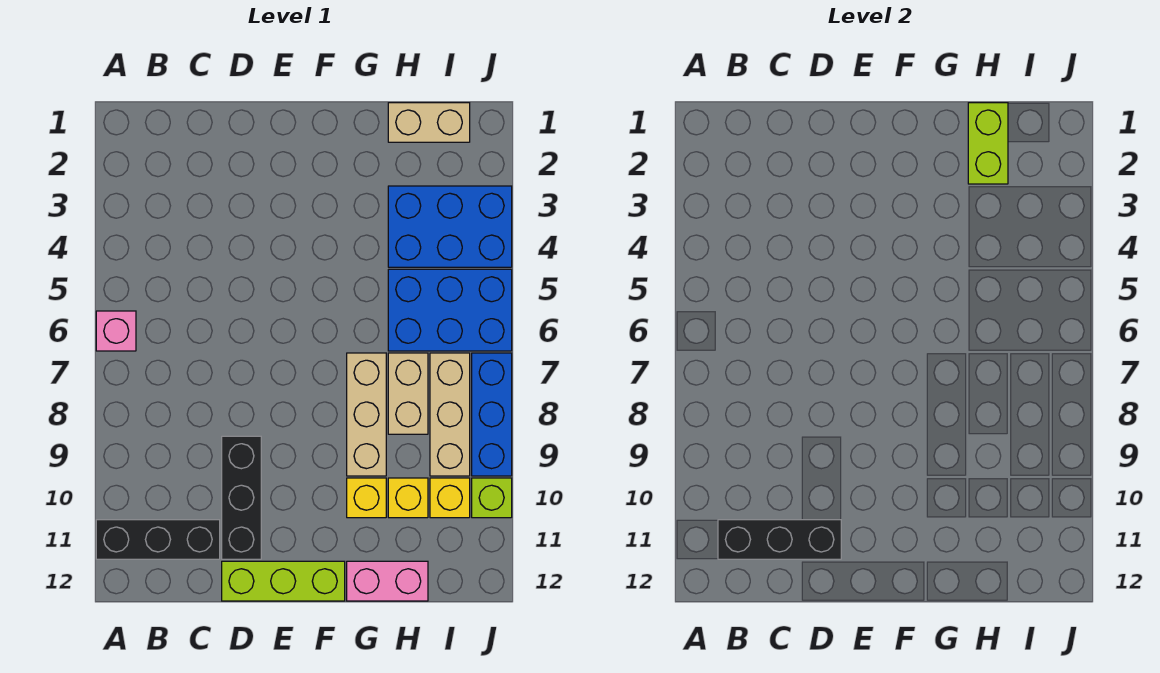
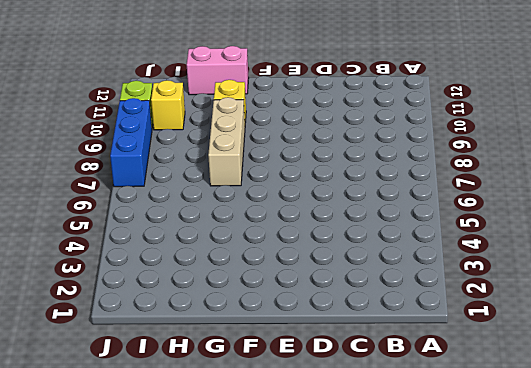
none -> pink brick A6 level 1
none -> black brick A11:C11 level 1
none -> black brick D9:D11 level 1

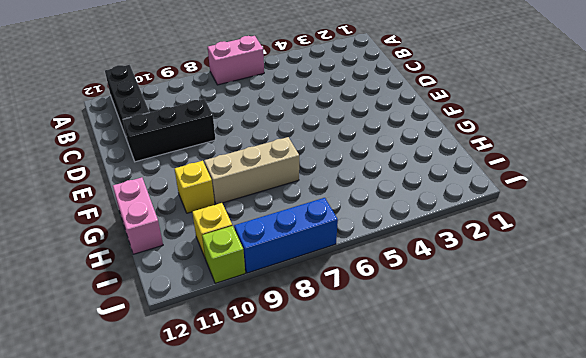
pink brick A6:A7 level 1 -> pink brick A6 level 1
none -> lime brick D12:F12 level 1
none -> tan brick H1:I1 level 1
none -> blue brick H3:J4 level 1

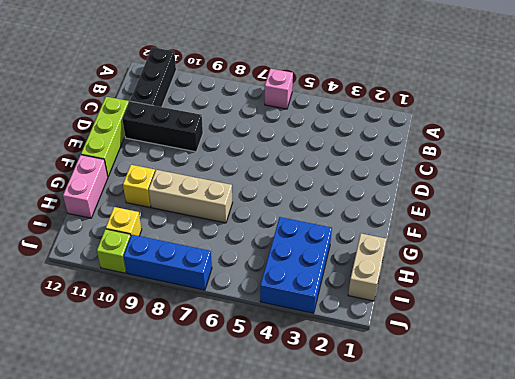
none -> blue brick H5:J6 level 1
none -> tan brick H7:H8 level 1
none -> yellow brick H10 level 1

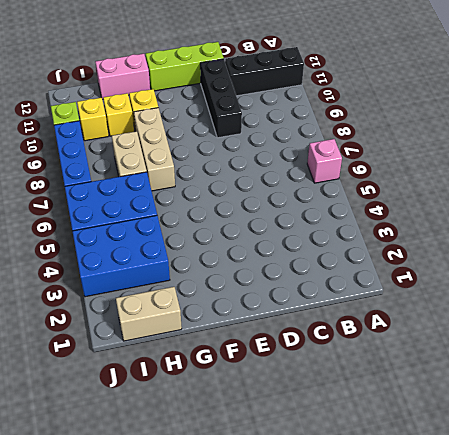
none -> tan brick I7:I9 level 1
none -> black brick B11:D11 level 2
none -> lime brick H1:H2 level 2

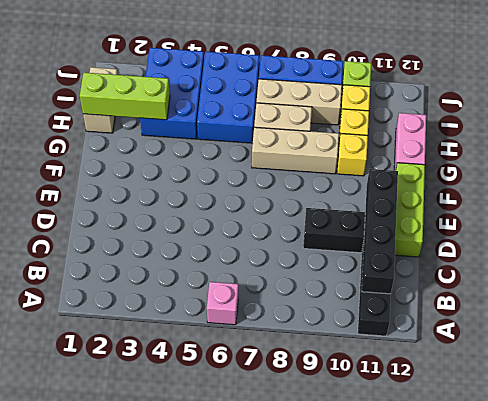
black brick B11:E11 level 2 -> black brick B11:D11 level 2
lime brick H1:H3 level 2 -> lime brick H1:H2 level 2

